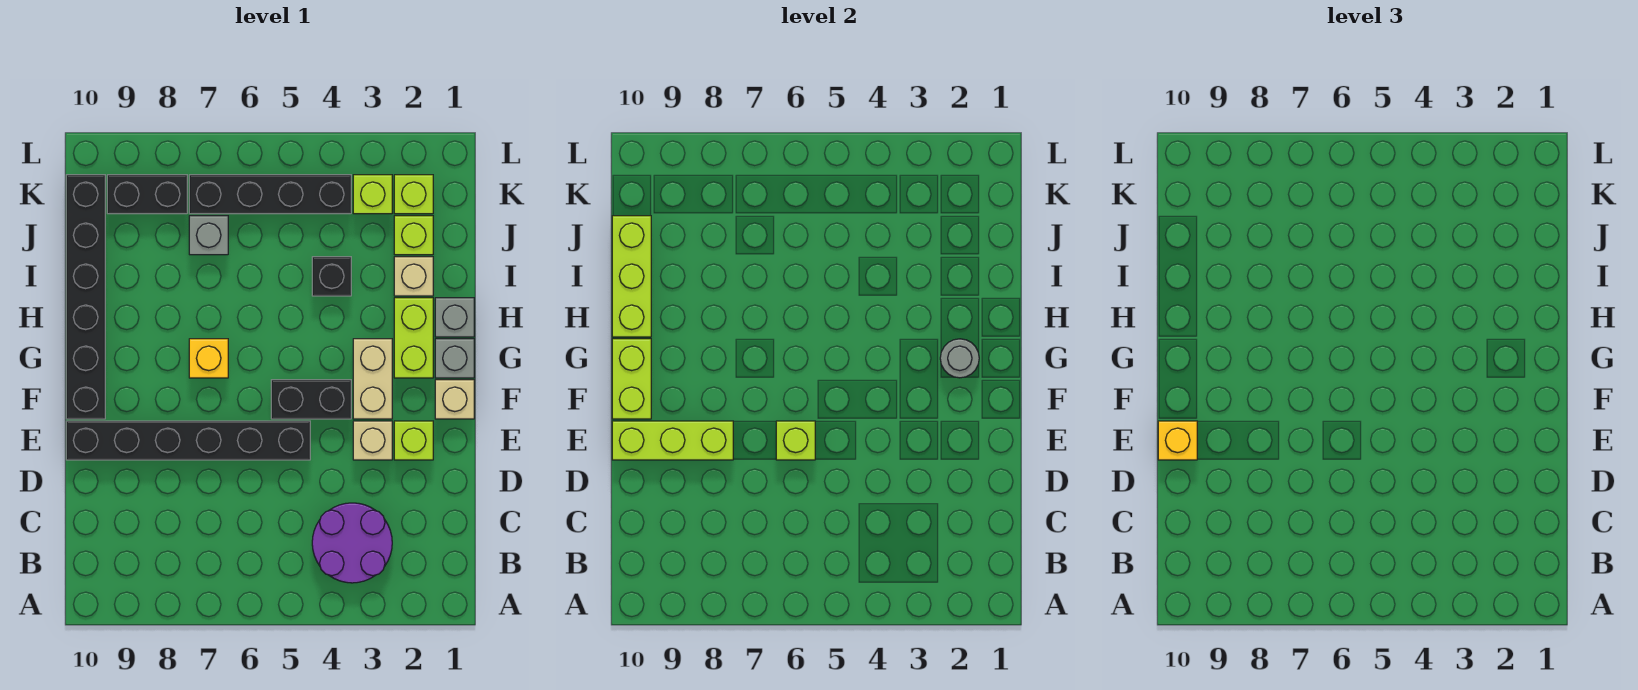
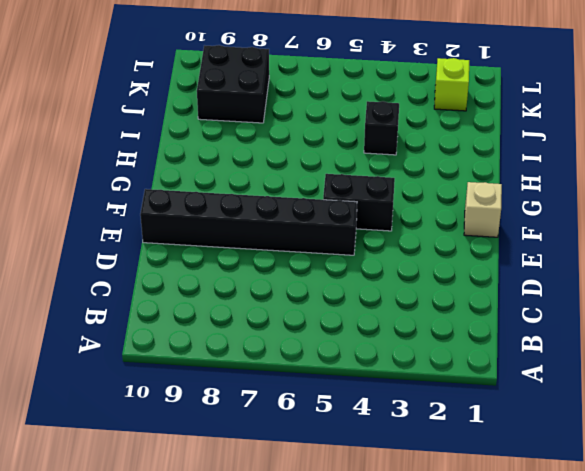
black brick J8:K9 level 1 -> black brick K8:K9 level 1
none -> purple round brick B3:C4 level 1
none -> lime brick E2 level 1
none -> tan brick E3 level 1

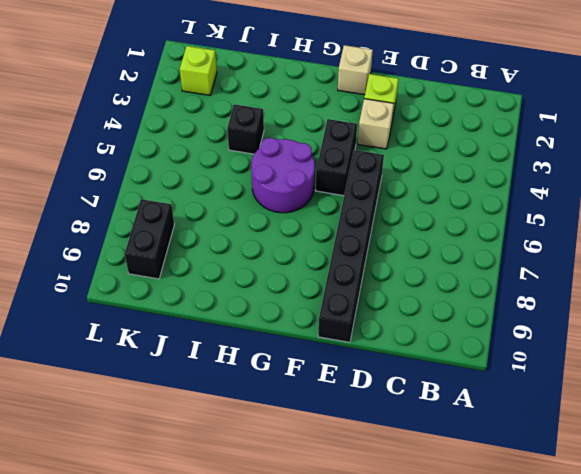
purple round brick G5:H6 level 1 -> purple round brick B3:C4 level 1
none -> tan brick F3:G3 level 1
none -> black brick F10:K10 level 1
none -> grey brick G1 level 1

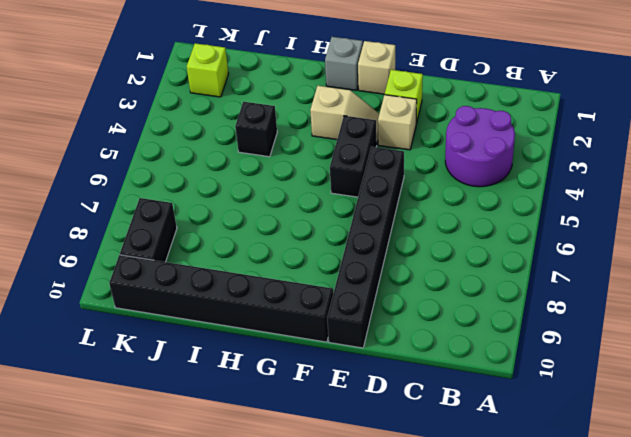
tan slope F3:G3 level 1 top G -> tan brick F3:G3 level 1
none -> lime brick G2:H2 level 1
none -> yellow brick G7 level 1
none -> grey brick H1 level 1

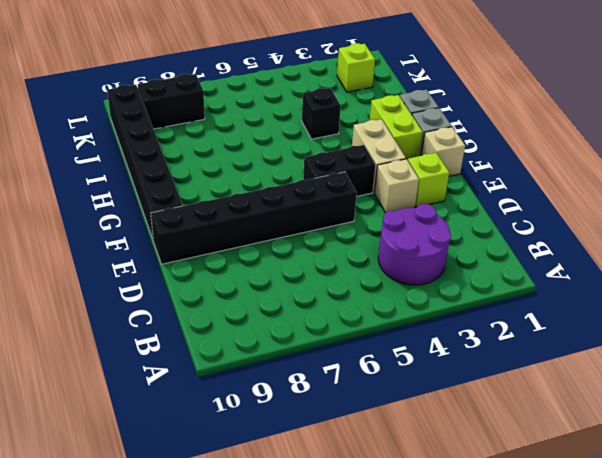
none -> yellow brick G7 level 1
none -> tan brick I2 level 1
none -> lime brick J2 level 1

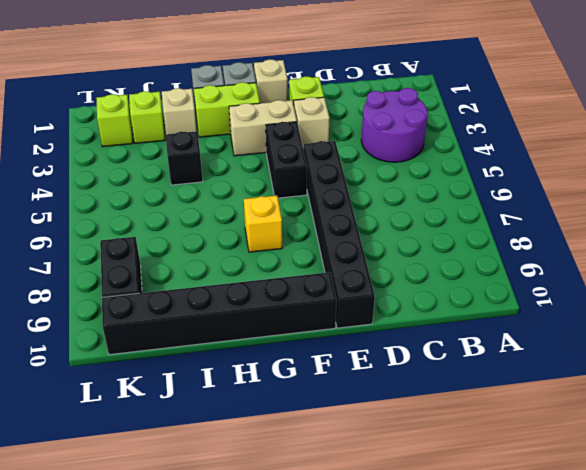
none -> grey brick J7 level 1
none -> lime brick K3 level 1
none -> black brick K4:K7 level 1

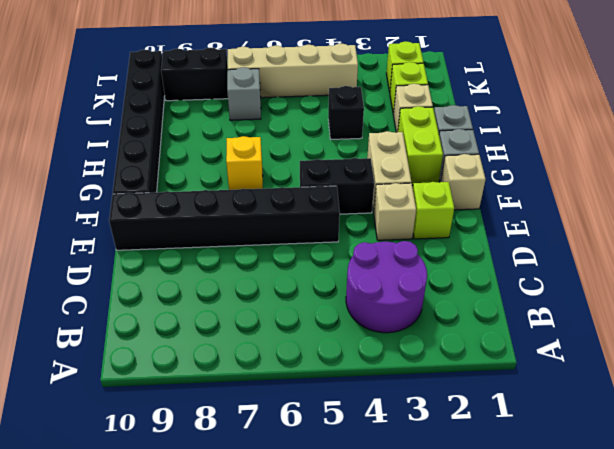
tan brick K4:K7 level 1 -> black brick K4:K7 level 1
none -> lime brick K3 level 1
none -> lime brick E6 level 2
none -> lime brick E8:E10 level 2

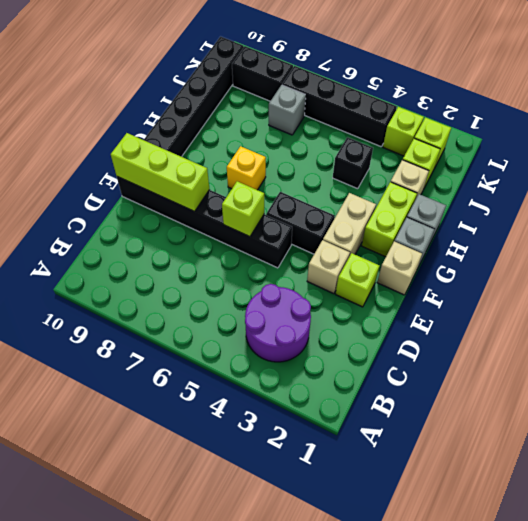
none -> lime brick F10:G10 level 2
none -> grey round brick G2 level 2
none -> lime brick H10:J10 level 2

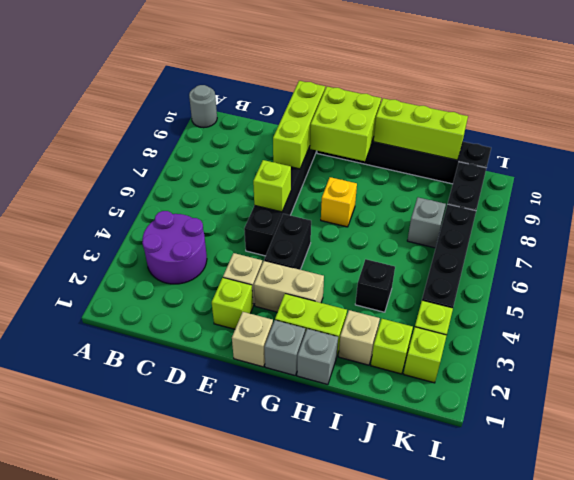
grey round brick A10 level 1 -> grey round brick G2 level 2
lime brick F9:G10 level 2 -> lime brick F10:G10 level 2
none -> yellow brick E10 level 3

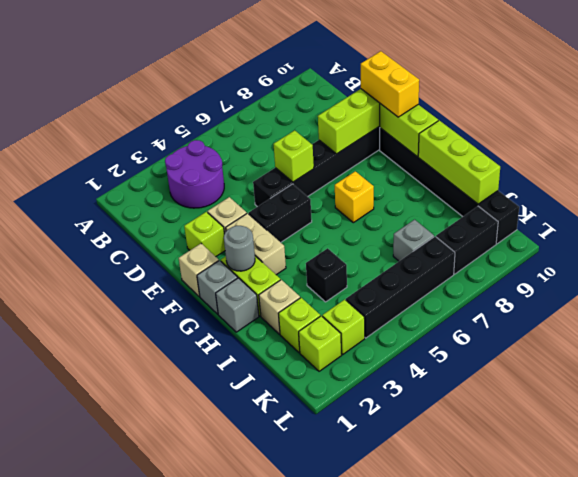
yellow brick E10:F10 level 3 -> yellow brick E10 level 3

